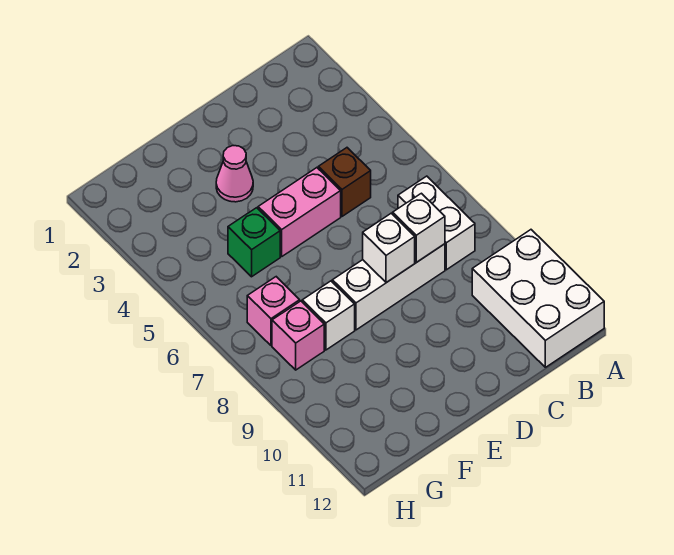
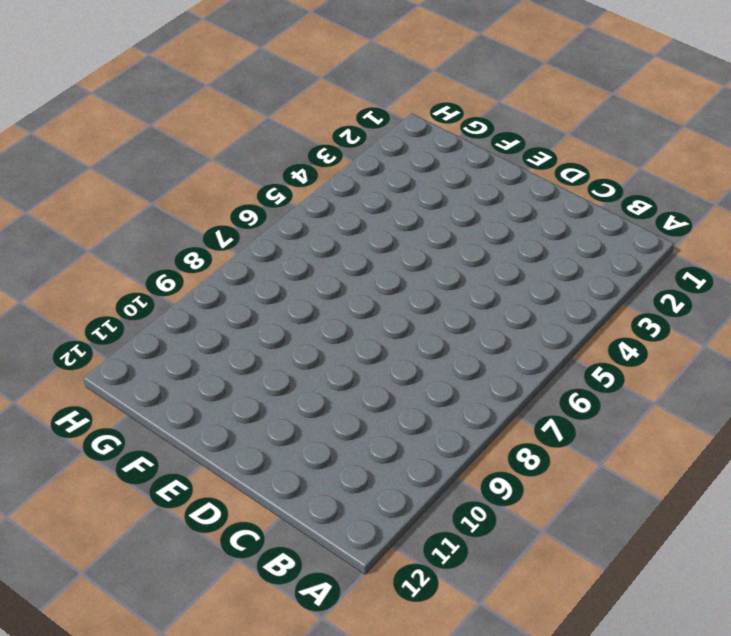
none -> white brick A10:B12 level 1
none -> white brick B7:B8 level 1
none -> brown brick C5 level 1

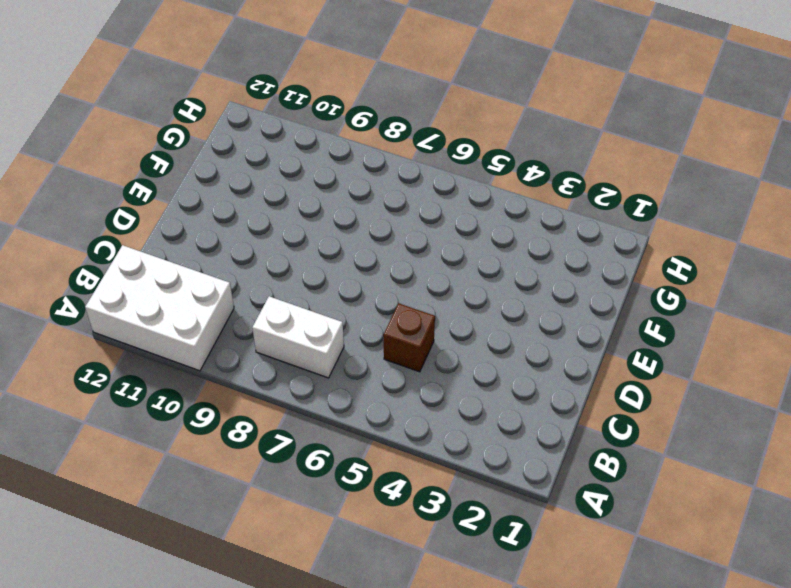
none -> white brick C8:E8 level 1
none -> pink brick D5:E5 level 1
none -> pink cone E3 level 1

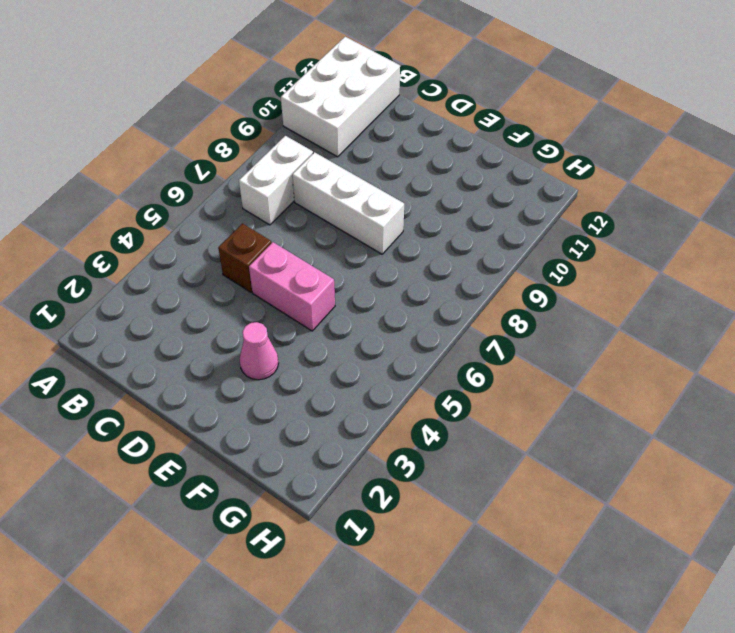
none -> green brick F5 level 1
none -> white brick F8 level 1
none -> pink brick G7 level 1

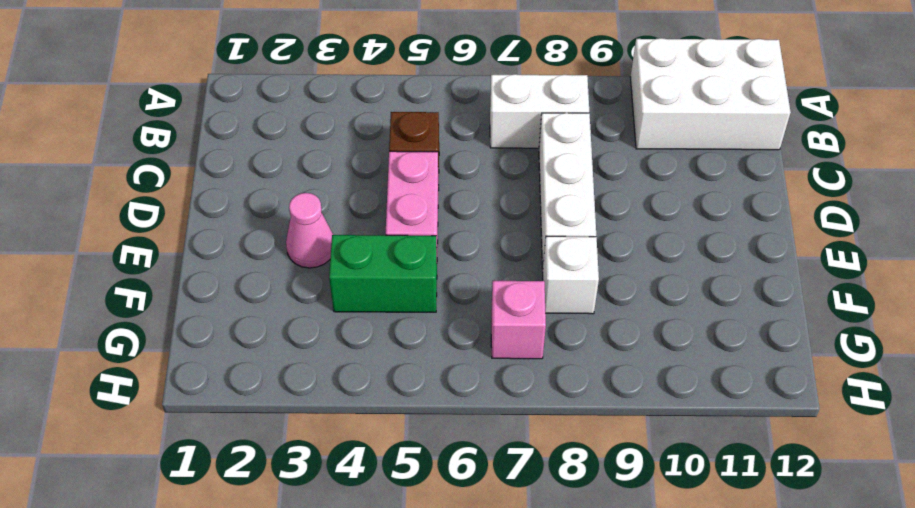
green brick F4:F5 level 1 -> green brick F5 level 1
none -> pink brick G8 level 1
none -> white brick C8 level 2
none -> white brick D8 level 2

